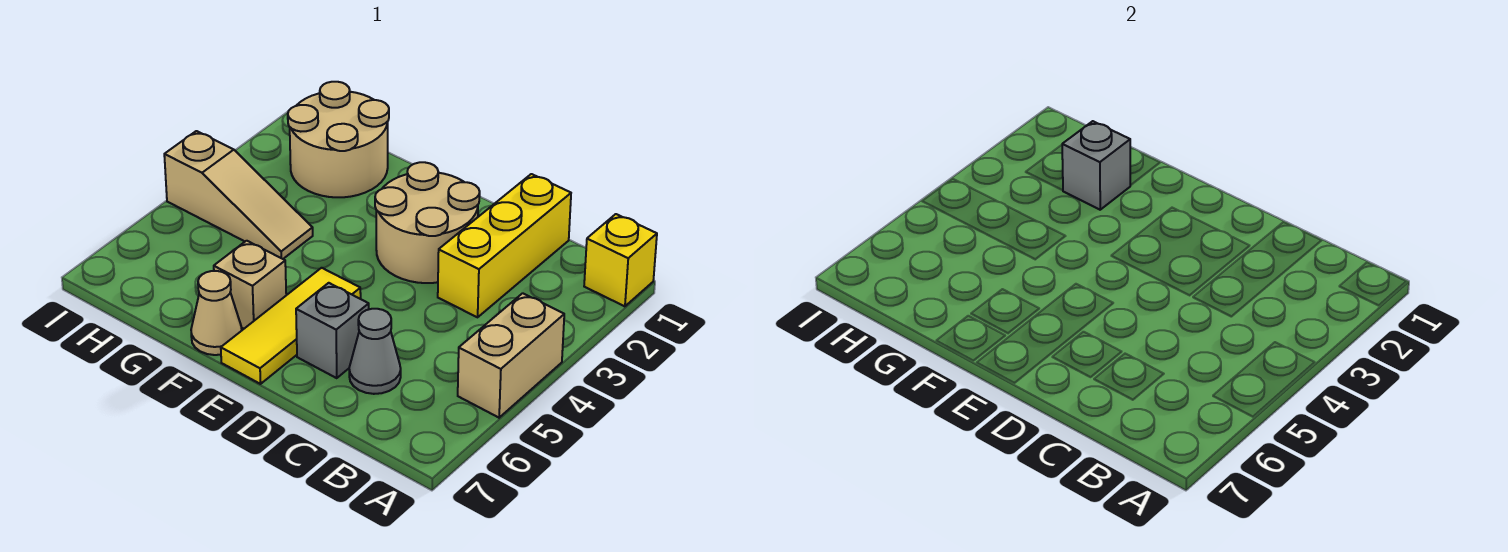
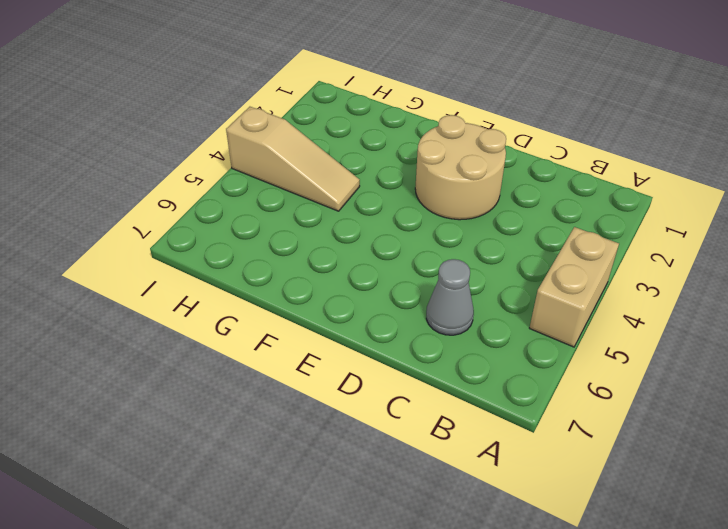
none -> yellow brick A1 level 1
none -> yellow brick C1:C3 level 1
none -> grey brick D6 level 1

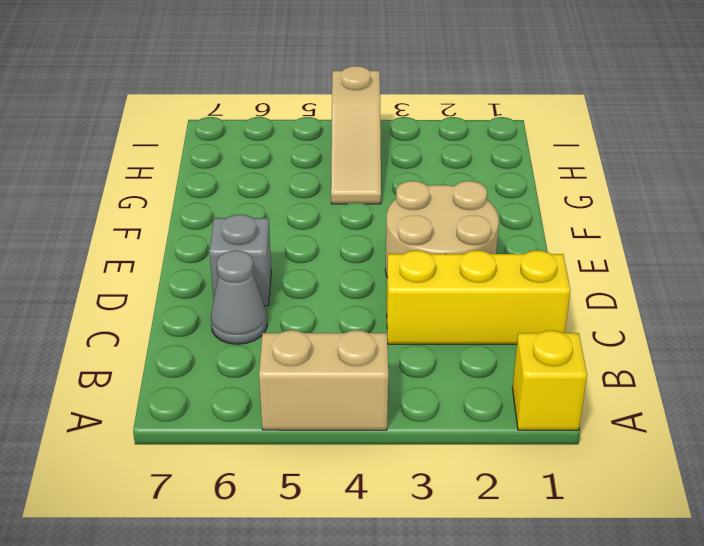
none -> yellow tile E5:E7 level 1
none -> tan brick F6 level 1
none -> tan cone F7 level 1

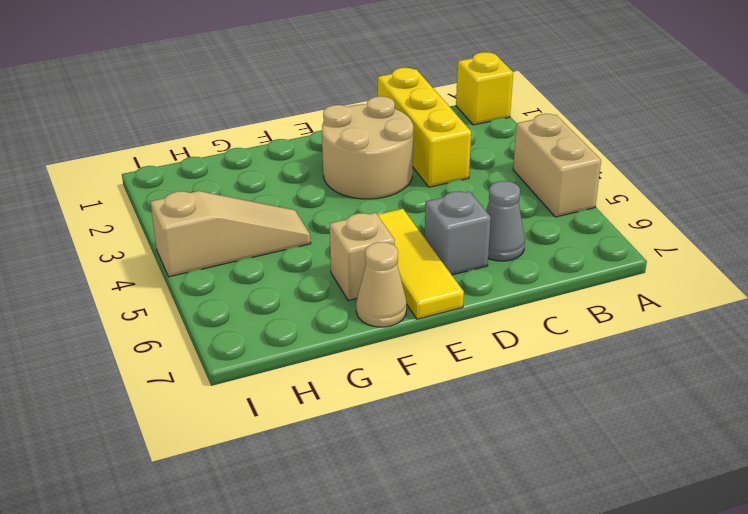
none -> tan round brick G1:H2 level 1
none -> grey brick G2 level 2

